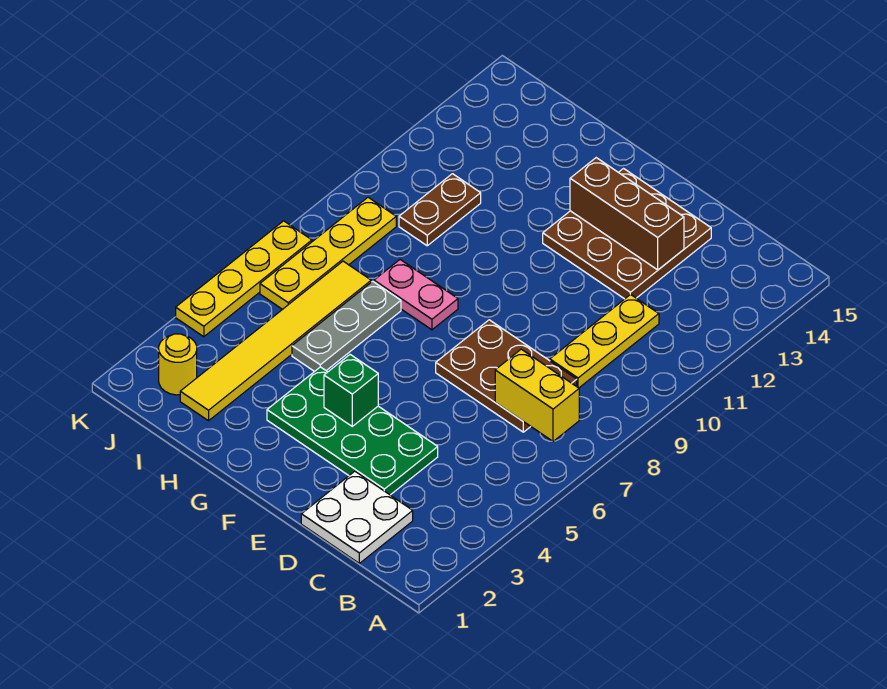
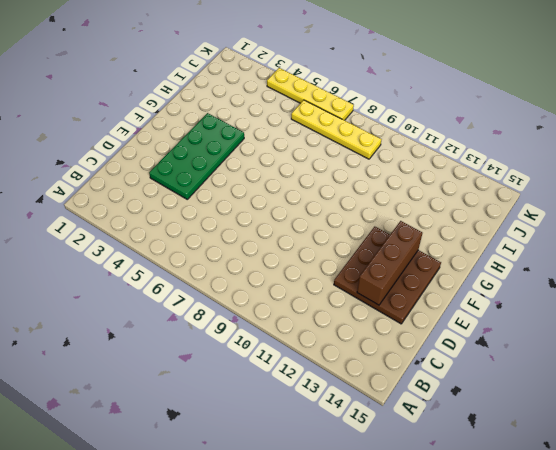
none -> white plate C1:D2 level 1
none -> brown plate C7:E8 level 1
none -> yellow plate C9:C11 level 1

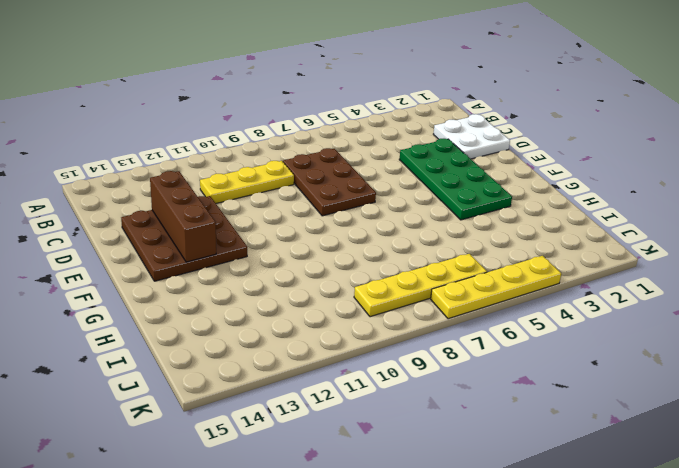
none -> pink plate G8:H8 level 1
none -> grey plate H5:H7 level 1
none -> yellow tile I2:I7 level 1

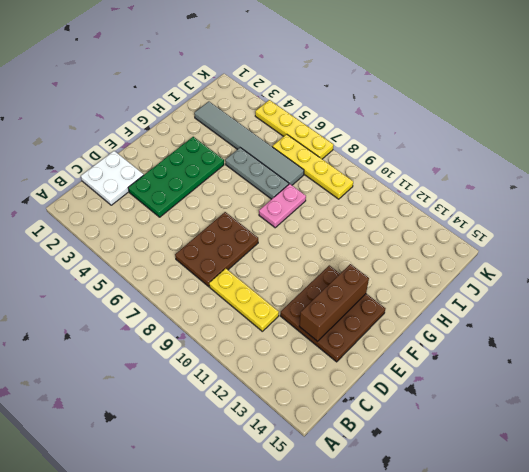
grey tile I2:I7 level 1 -> yellow tile I2:I7 level 1
none -> brown plate I10:I11 level 1
none -> yellow round brick J2 level 1
none -> yellow brick B7:C7 level 2

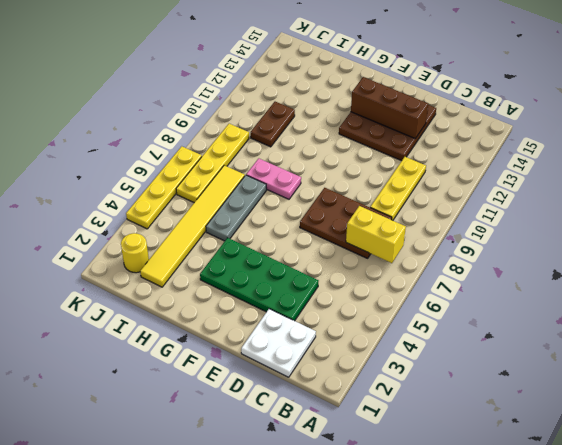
none -> green brick F4 level 2

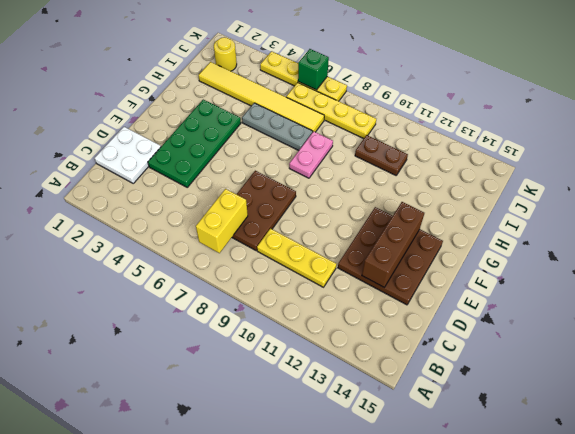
green brick K6 level 2 -> green brick F4 level 2

